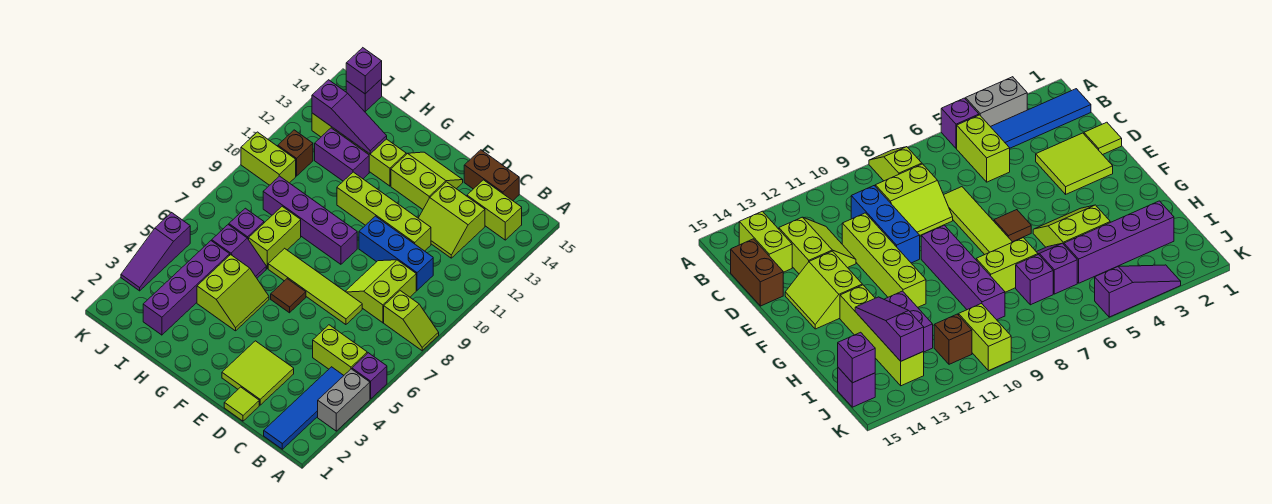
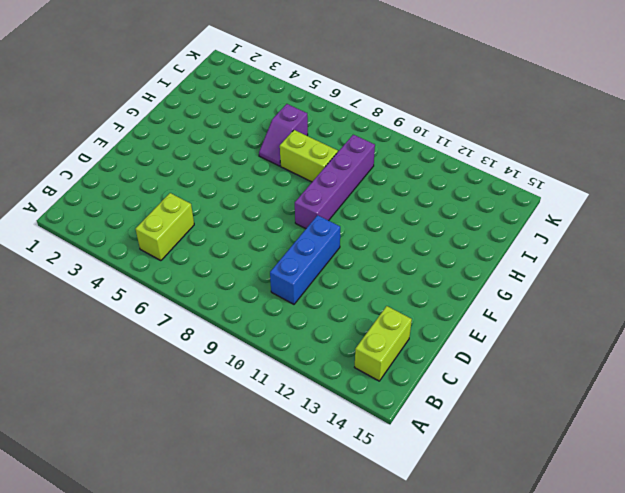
none -> grey brick A3:A4 level 1
none -> purple brick A5 level 1
none -> lime slope A8:B8 level 1 top B
none -> blue tile B1:B4 level 1

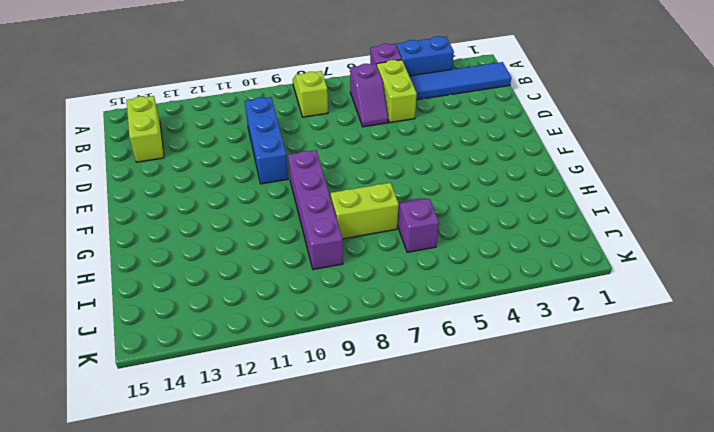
blue brick A3:A4 level 1 -> grey brick A3:A4 level 1
purple slope B6:C6 level 1 top B -> none
none -> lime slope C8:D9 level 1 top C
none -> lime slope C12:D13 level 1 top 13
none -> brown brick C15:D15 level 1
none -> lime tile D1 level 1

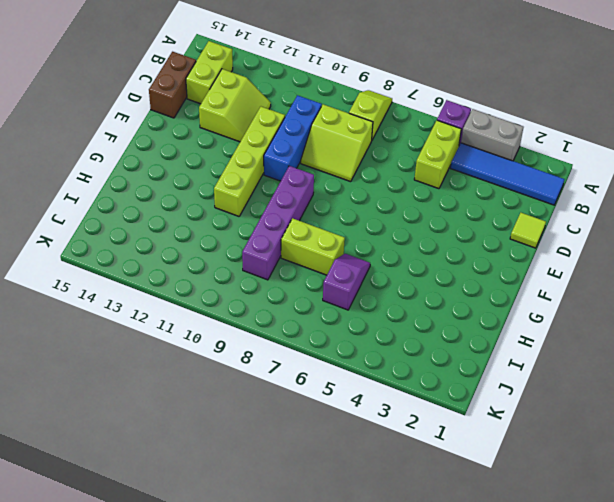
none -> lime tile D2:E3 level 1
none -> lime tile D7:G7 level 1
none -> lime slope E13:F14 level 1 top 13
none -> brown tile F6 level 1

